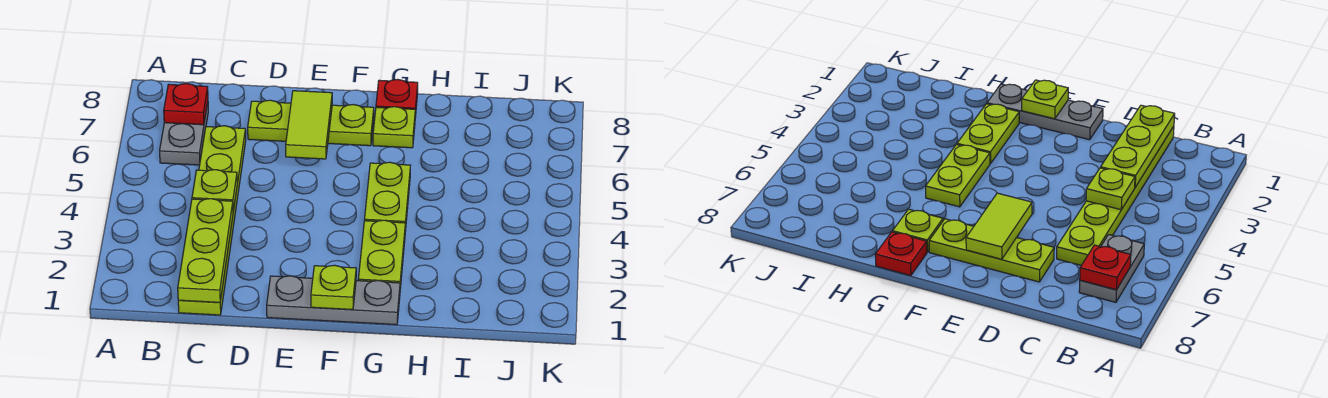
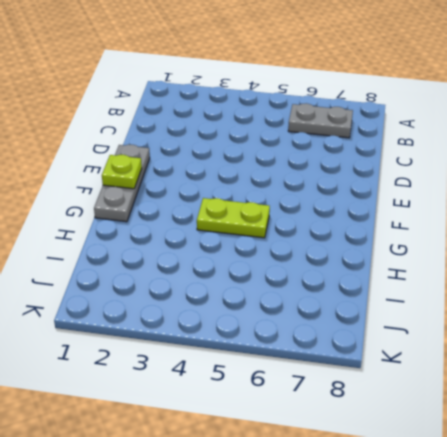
none -> lime plate C1:C6 level 1
none -> lime plate D7:F7 level 1
none -> lime plate G2:G3 level 1

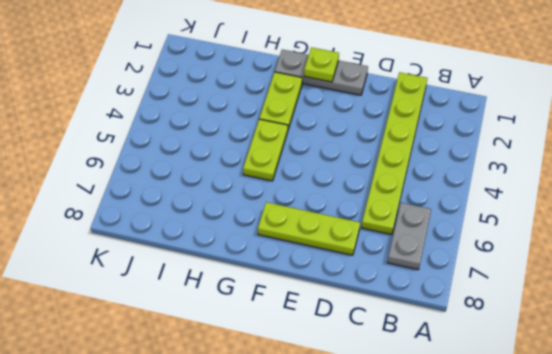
none -> lime plate G7 level 1
none -> red plate G8 level 1
none -> red plate B7 level 2

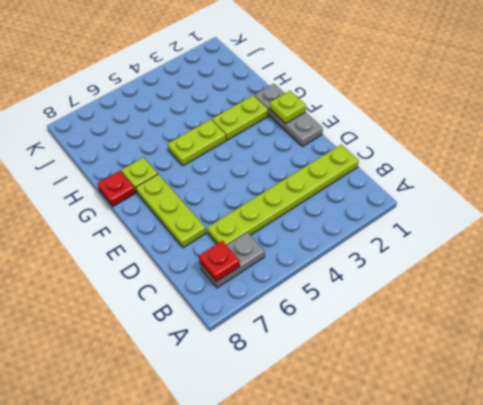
none -> lime plate C1:C3 level 2
none -> lime plate C4 level 2
none -> lime tile E6:E7 level 2

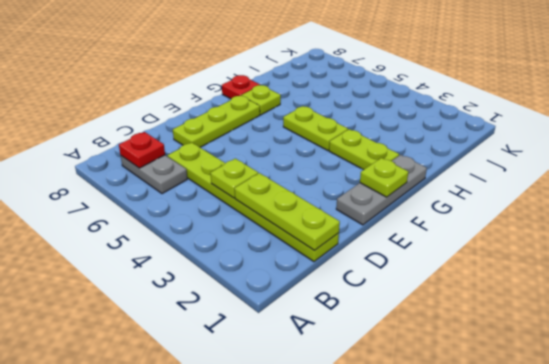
none -> lime tile E6:E7 level 2

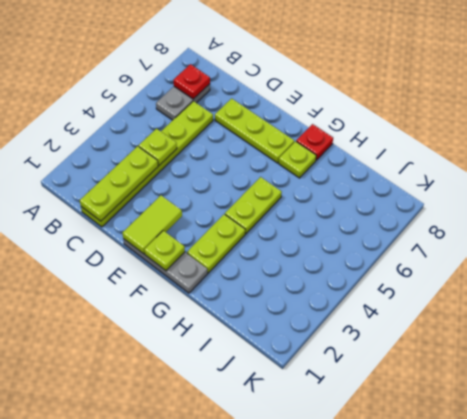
lime tile E1:E2 level 2 -> lime tile E6:E7 level 2

